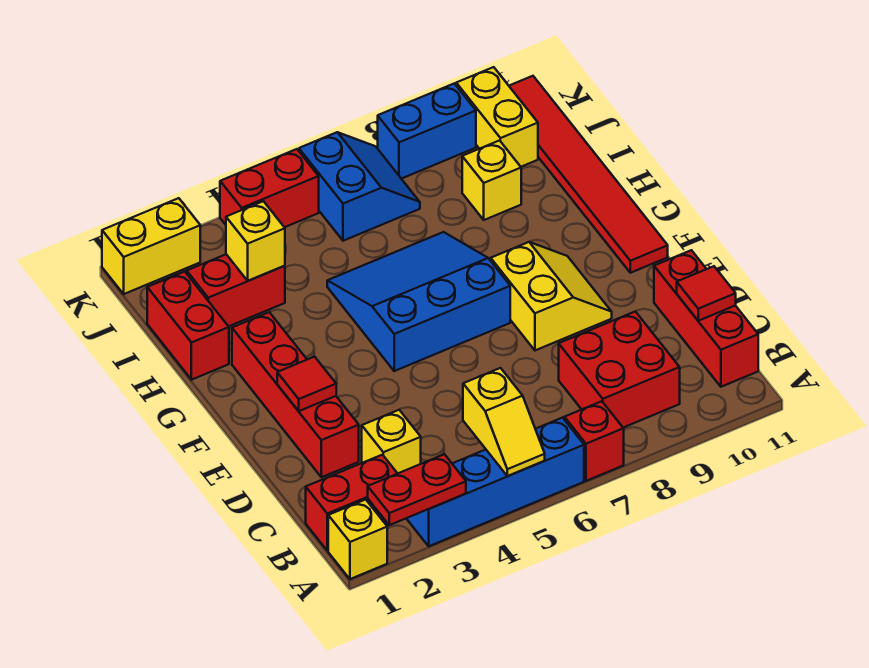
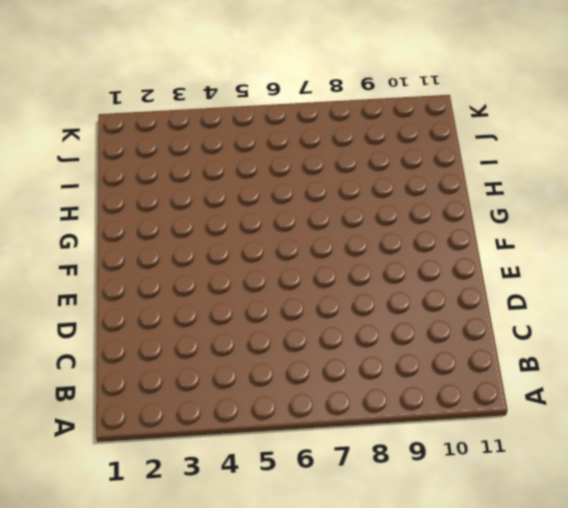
none -> yellow brick A1 level 1
none -> blue brick A3:A6 level 1
none -> red brick A7 level 1

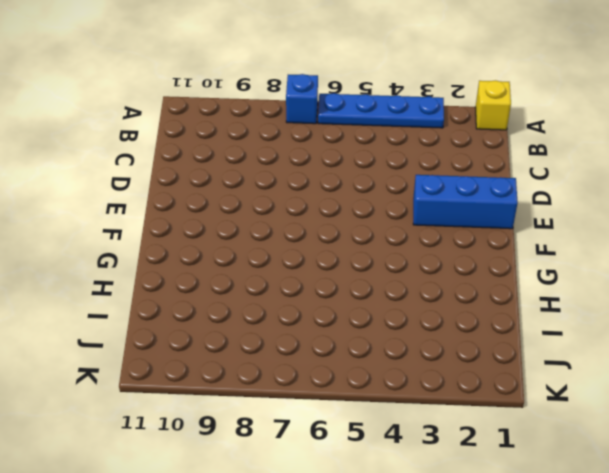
blue plate A3:A6 level 1 -> blue brick A3:A6 level 1
blue brick A7 level 1 -> red brick A7 level 1
blue brick E1:E3 level 1 -> red brick D2:G2 level 1
none -> red brick B1:B2 level 1
none -> red brick B8:C9 level 1
none -> red brick B11:D11 level 1

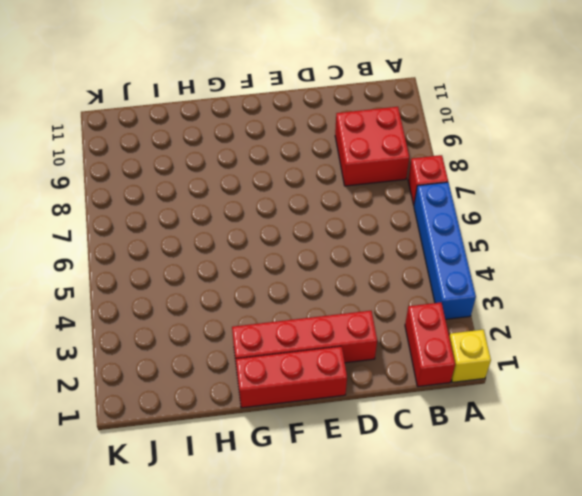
red brick E1:G1 level 1 -> red brick B11:D11 level 1
none -> yellow brick C3 level 1
none -> yellow slope E8:F9 level 1 top 8
none -> blue slope F5:H7 level 1 top F

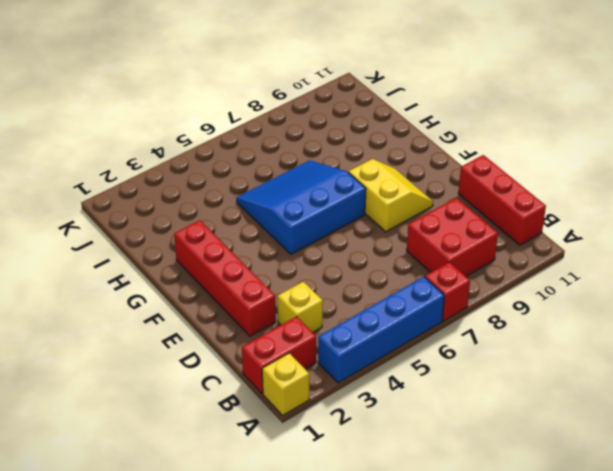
none -> red tile F11:K11 level 1
none -> red brick H1:I1 level 1
none -> red brick I2:I3 level 1

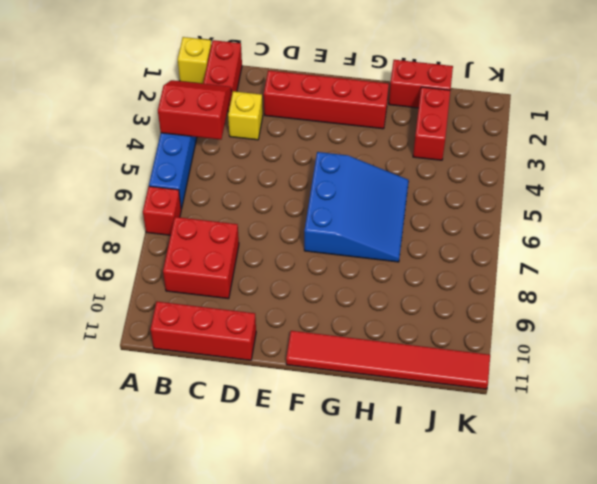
red slope A3:B4 level 2 top 4 -> red plate A2:A3 level 2
none -> yellow slope E8:F9 level 1 top 8
none -> yellow brick I9 level 1
none -> blue slope J6:K7 level 1 top 6

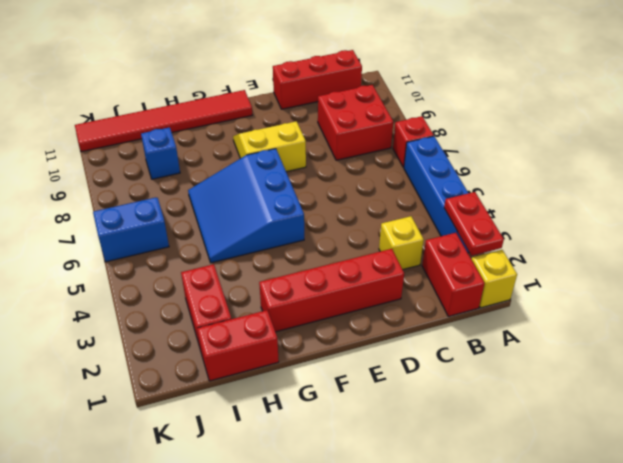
blue brick I9 level 1 -> yellow brick I9 level 1
none -> yellow brick J10:K10 level 1
none -> yellow brick K1:K2 level 1
none -> red brick K4:K5 level 1

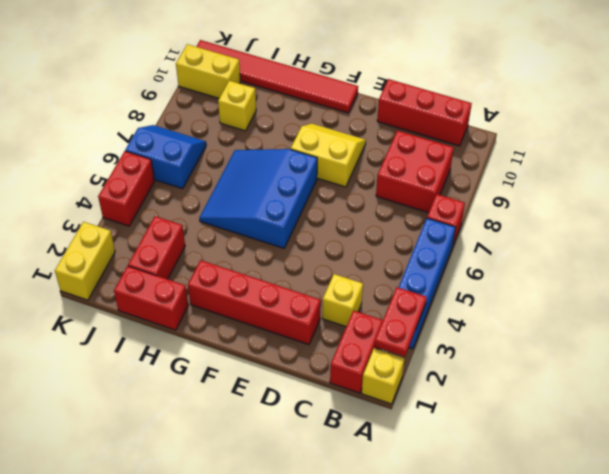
none -> blue brick K8:K9 level 1
none -> yellow slope A5:B5 level 2 top B
none -> red tile C11 level 2

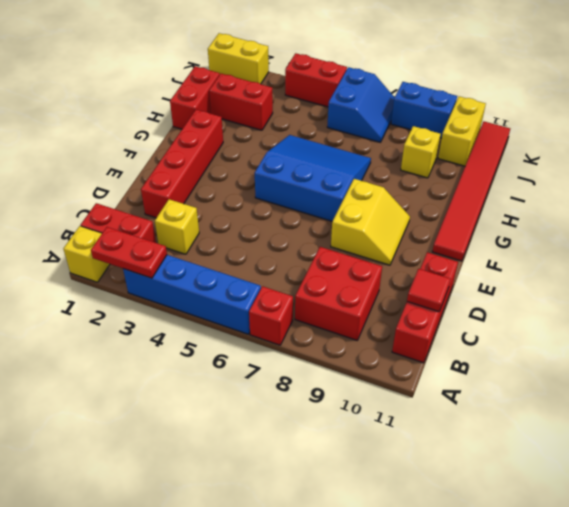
none -> yellow slope A5:B5 level 2 top B
none -> red tile E2 level 2
none -> yellow brick I3 level 2

